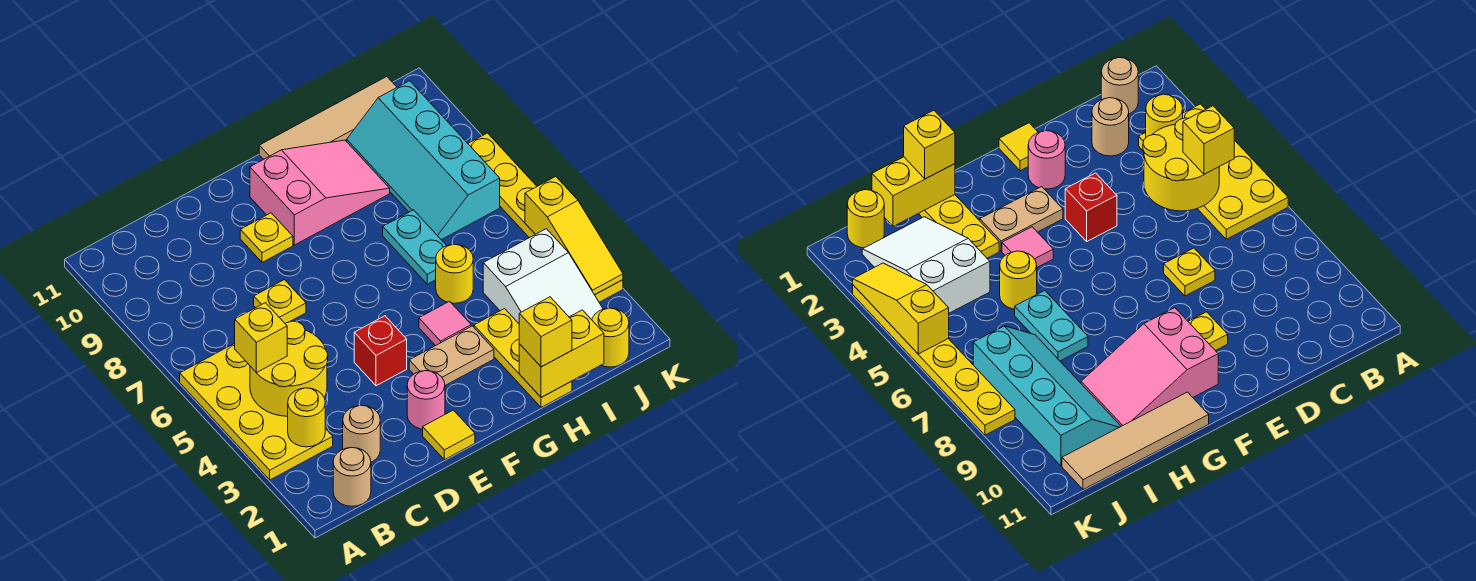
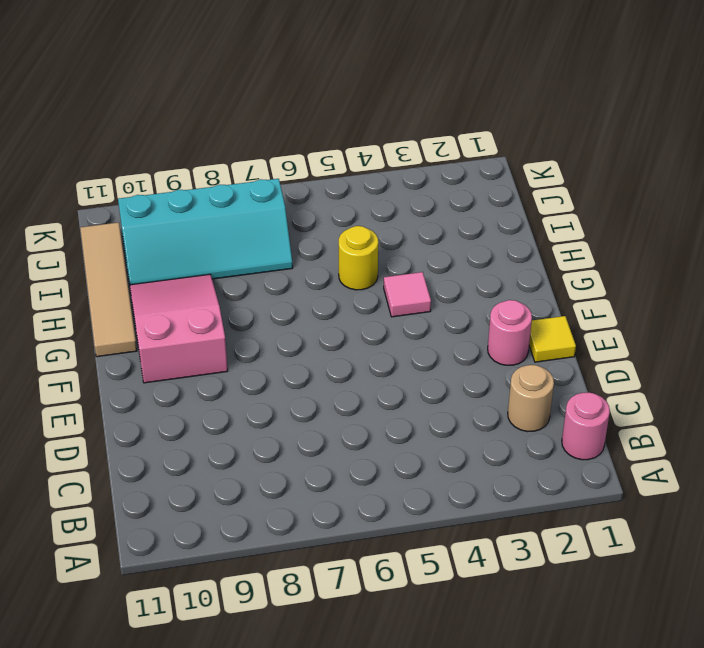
pink round brick B1 level 1 -> tan round brick B1 level 1
none -> yellow plate A3:B6 level 1
none -> yellow plate D7 level 1
none -> red brick E4 level 1

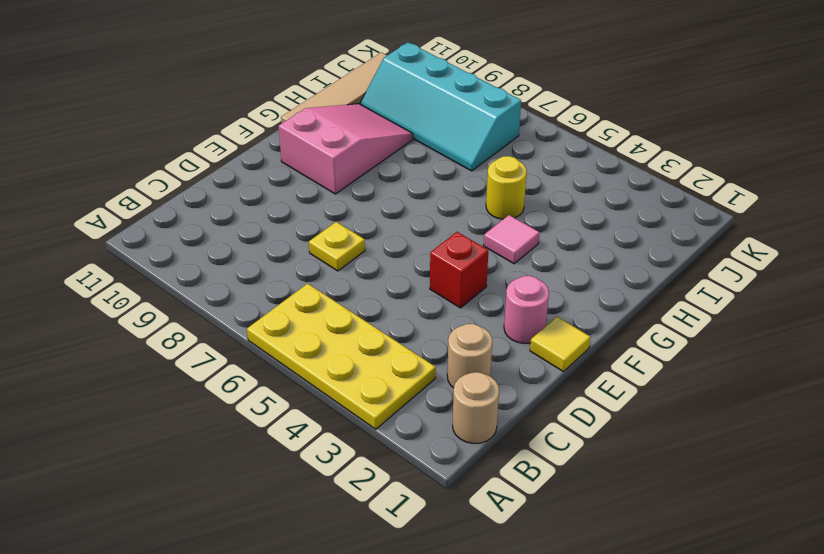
none -> yellow plate E9 level 1
none -> tan plate F3:G3 level 1
none -> yellow plate H1:H3 level 1

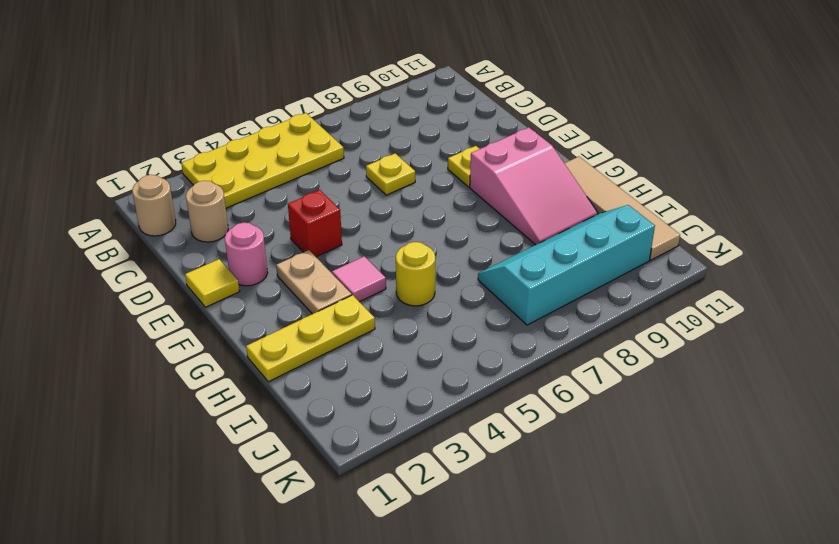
none -> cyan plate H6:H7 level 1
none -> white slope I2:J4 level 1 top 4
none -> yellow round brick J1 level 1

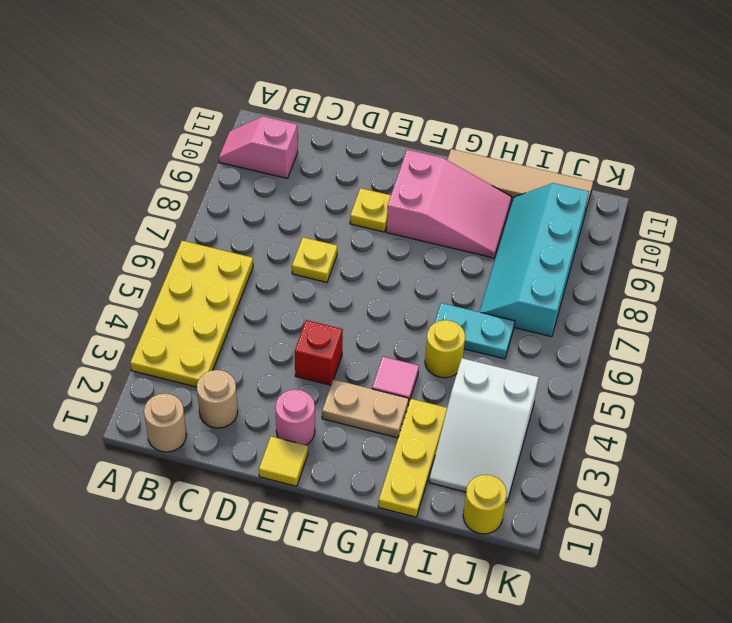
pink slope A10:B10 level 1 top B -> none
cyan plate H6:I6 level 1 -> cyan plate H6:H7 level 1
none -> yellow plate K3:K8 level 1
none -> yellow round brick B3 level 2
none -> yellow round brick B4:C5 level 2

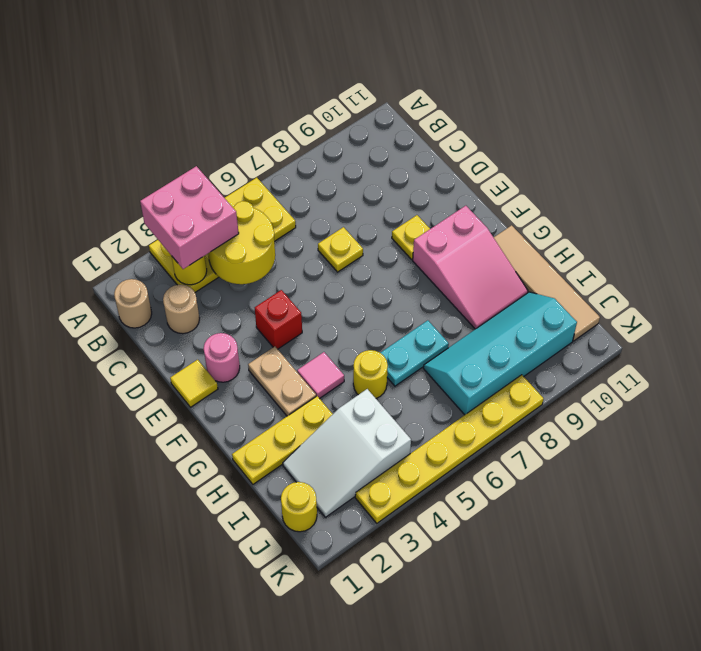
pink brick A3:B4 level 3 -> none
none -> yellow brick H1:I1 level 2
none -> yellow slope K3:K5 level 2 top 5
none -> yellow brick B5 level 3

